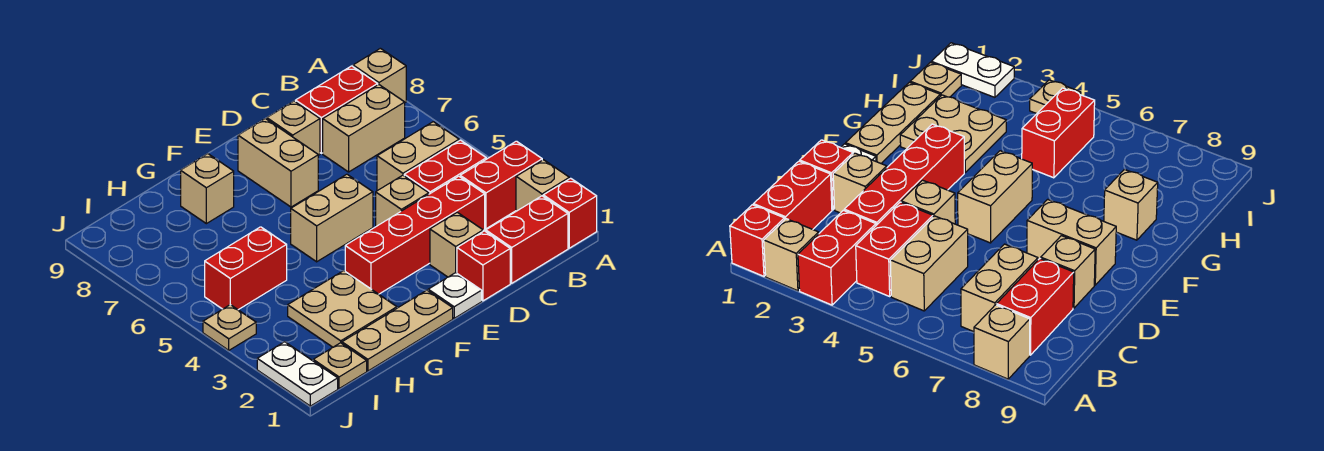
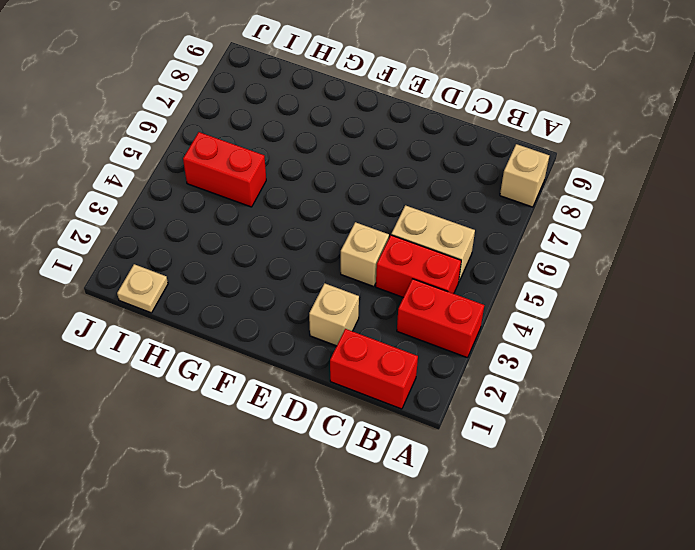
none -> red brick A1 level 1
none -> tan brick A2 level 1
none -> tan brick B7:C7 level 1

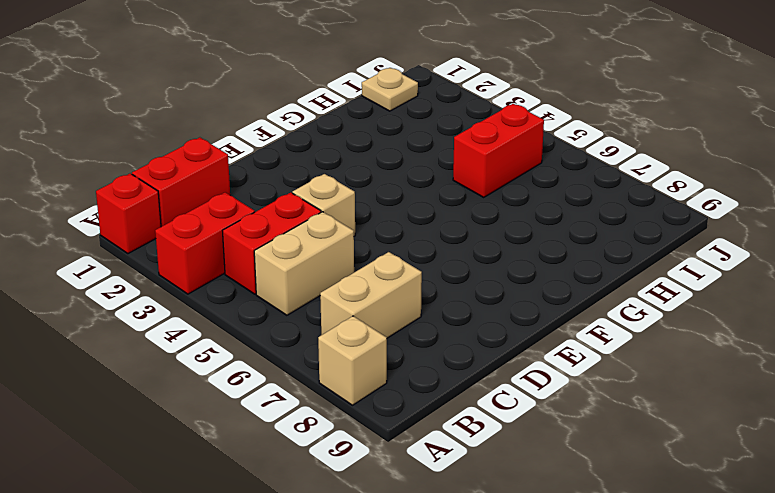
none -> tan brick A2 level 1
none -> red brick B8:C8 level 1
none -> red brick C3:F3 level 1

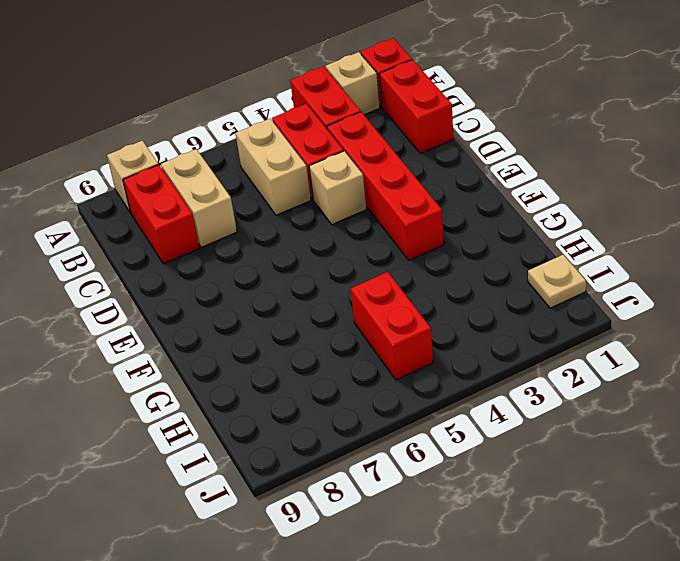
none -> red brick D1 level 1
none -> tan brick D2 level 1
none -> tan brick D8 level 1

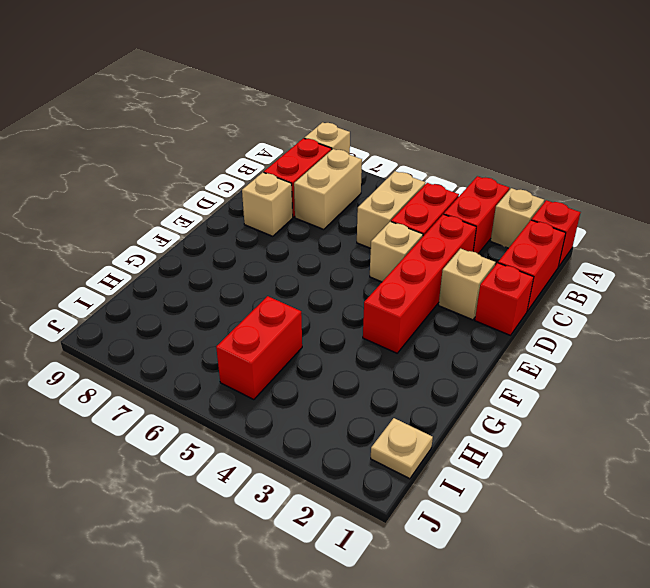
none -> white plate E1 level 1
none -> tan brick E5:F5 level 1
none -> tan brick E7:E8 level 1

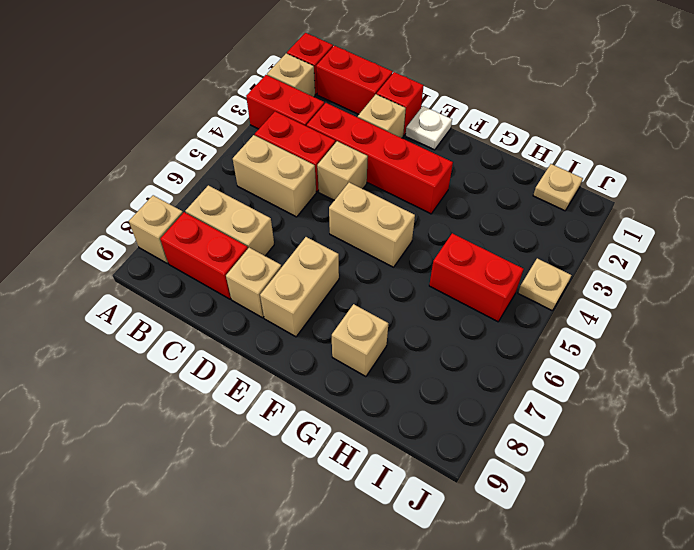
none -> tan plate F1:H1 level 1
none -> tan plate G2:H3 level 1
none -> white plate J1:J2 level 1

